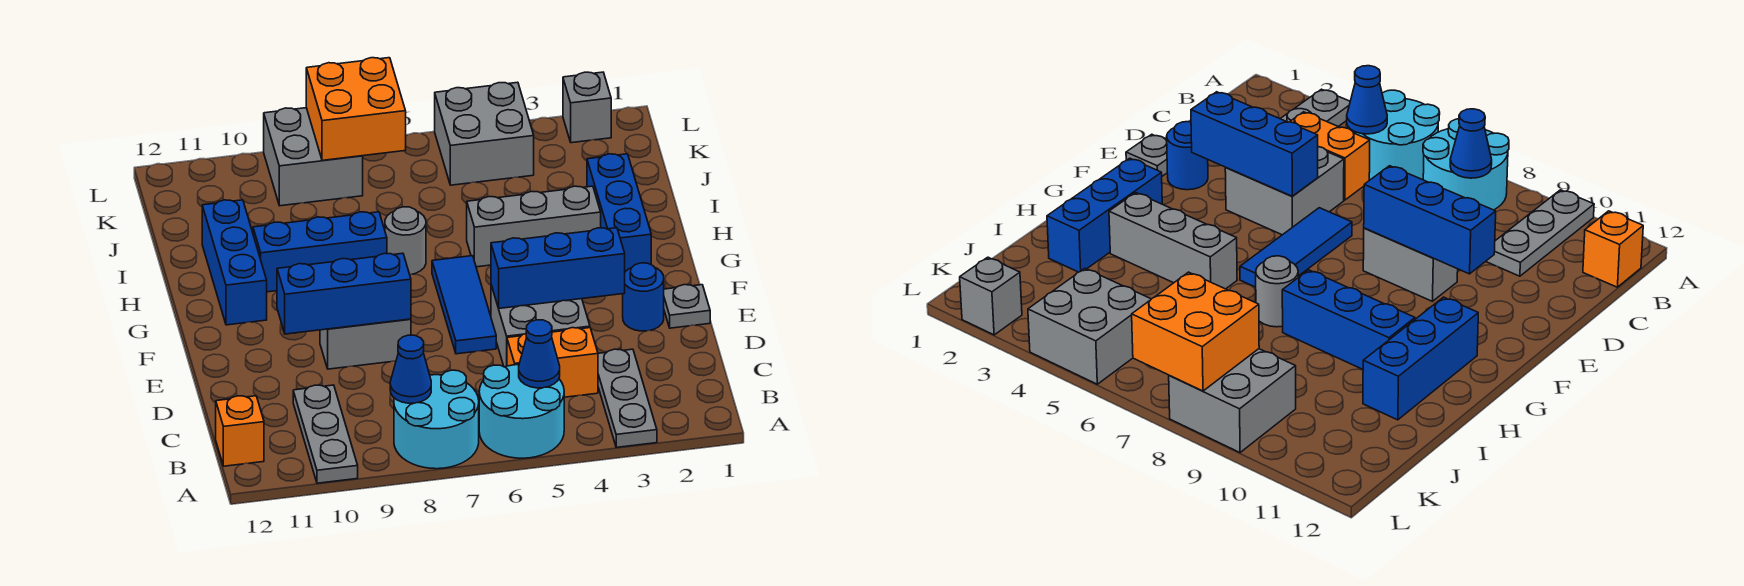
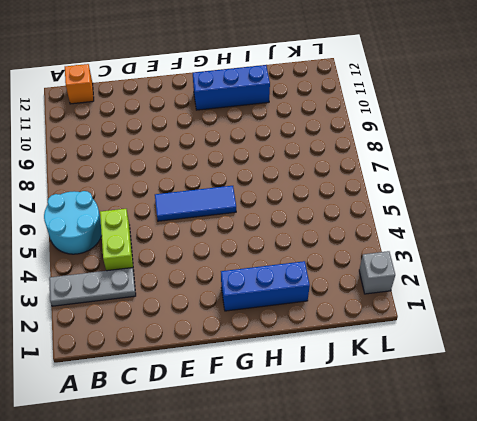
lime brick C4:C5 level 1 -> orange brick C4:C5 level 1
none -> cyan round brick A7:B8 level 1
none -> grey plate A10:C10 level 1
none -> grey brick D4:E5 level 1

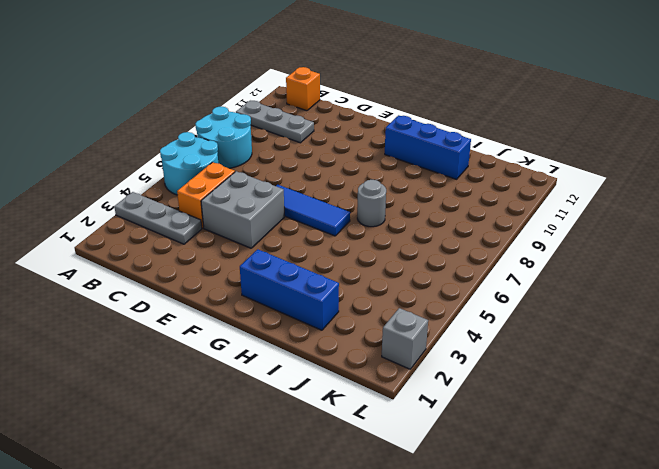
none -> grey plate E1 level 1
none -> blue round brick E2 level 1
none -> grey brick E8:E9 level 1

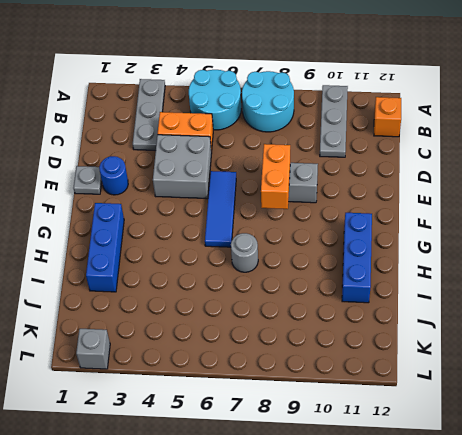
orange brick E8:F8 level 2 -> blue brick E8:E10 level 2
none -> grey brick H3:H5 level 1
none -> blue brick H8:H10 level 1
none -> grey brick K4:L5 level 1

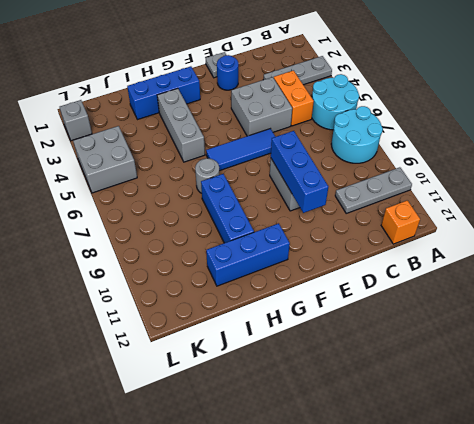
none -> grey brick K8:L9 level 1
none -> blue cone B5 level 2
none -> blue cone B8 level 2

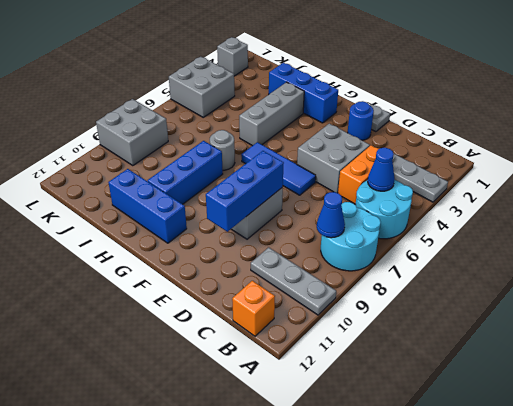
none -> blue brick E3:E5 level 2
none -> orange brick K7:L8 level 2

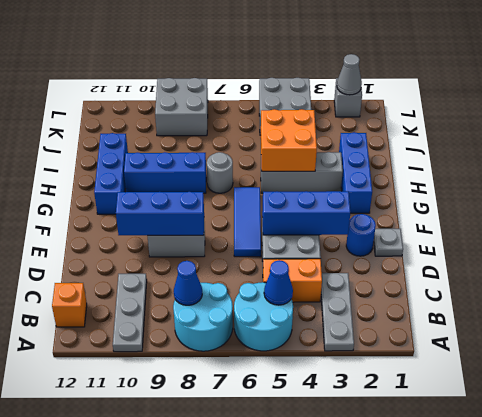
orange brick H4:I5 level 2 -> orange brick K7:L8 level 2
grey cone L2 level 2 -> none

